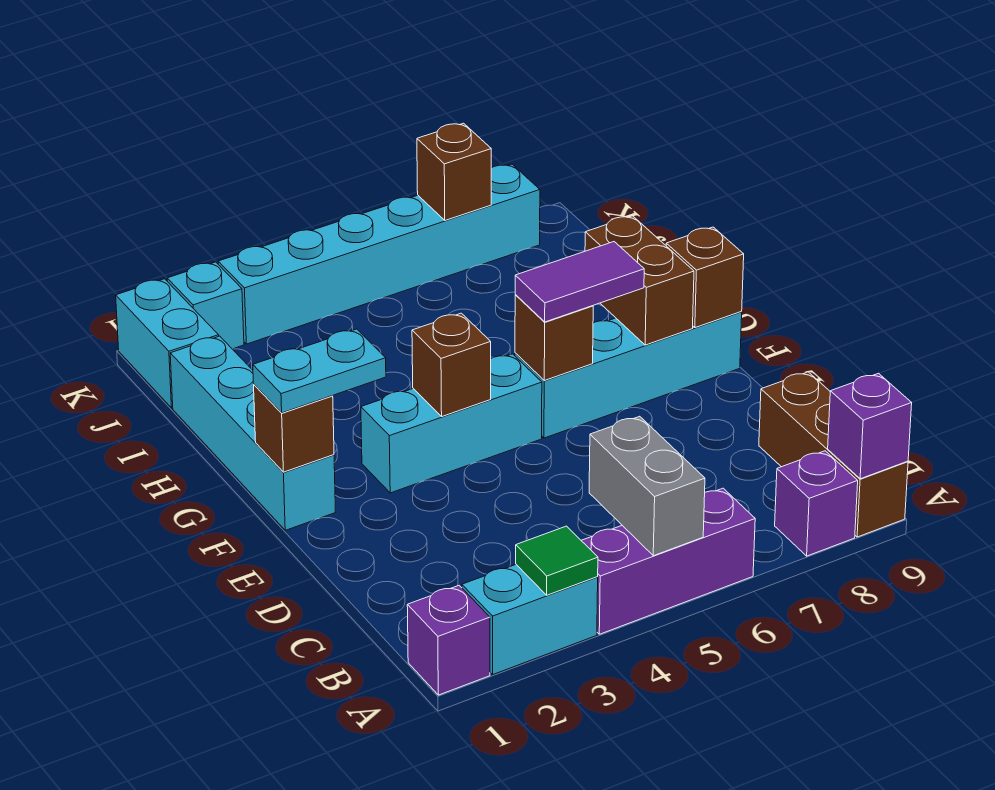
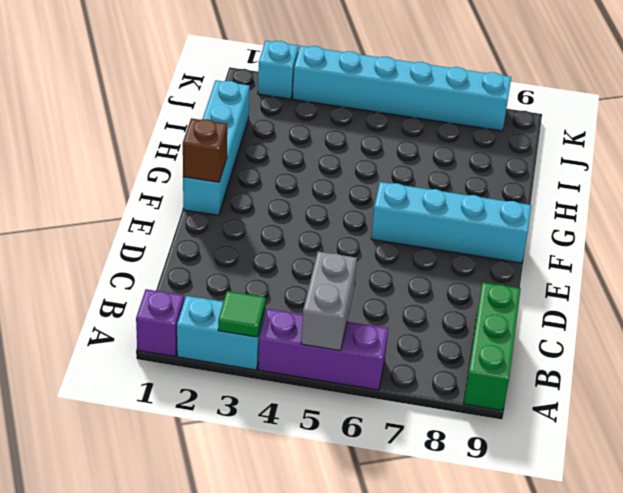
green brick A9:C9 level 1 -> brown brick A9:C9 level 1
none -> purple brick A8 level 1
none -> cyan brick F3:F5 level 1
none -> cyan brick J1:K1 level 1

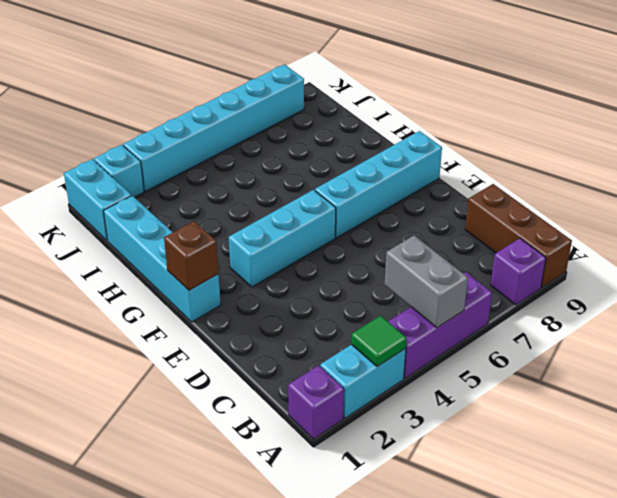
none -> purple brick A9 level 2
none -> brown brick F4 level 2
none -> brown brick F6 level 2

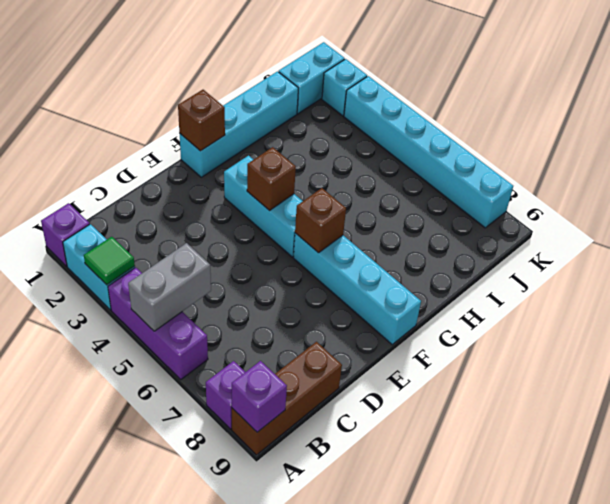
none -> brown brick F8:G8 level 2
none -> brown brick F9 level 2
none -> brown brick K7 level 2

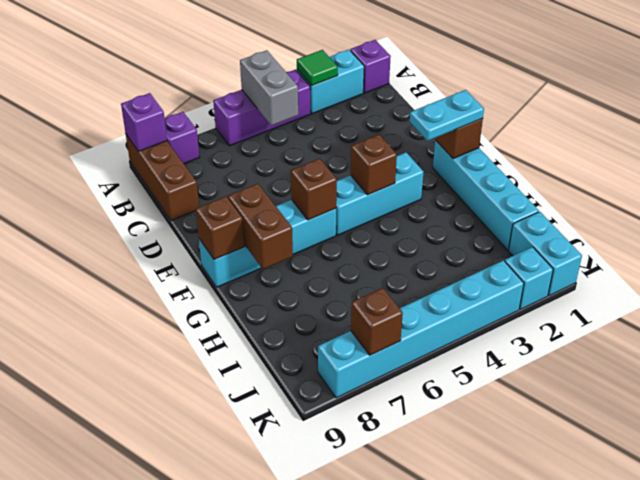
none -> purple tile F6:F7 level 3

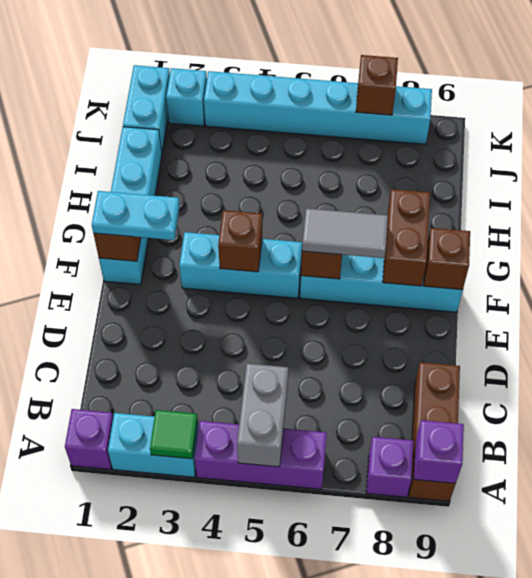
grey tile F6:F7 level 3 -> purple tile F6:F7 level 3

